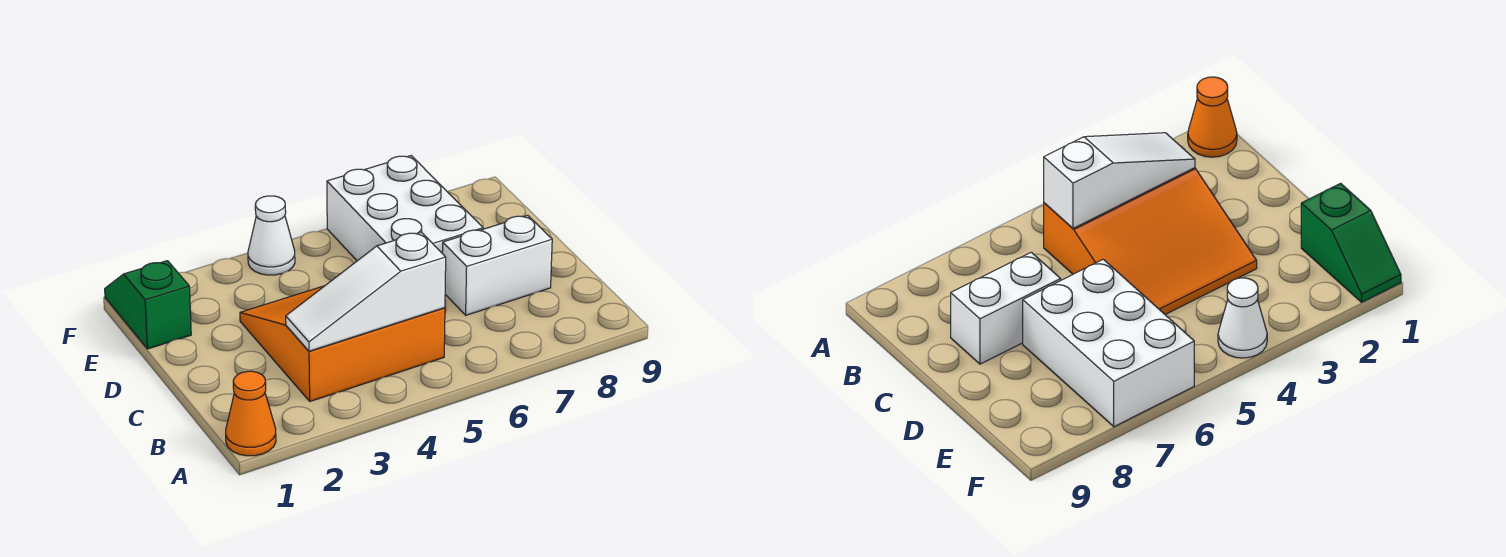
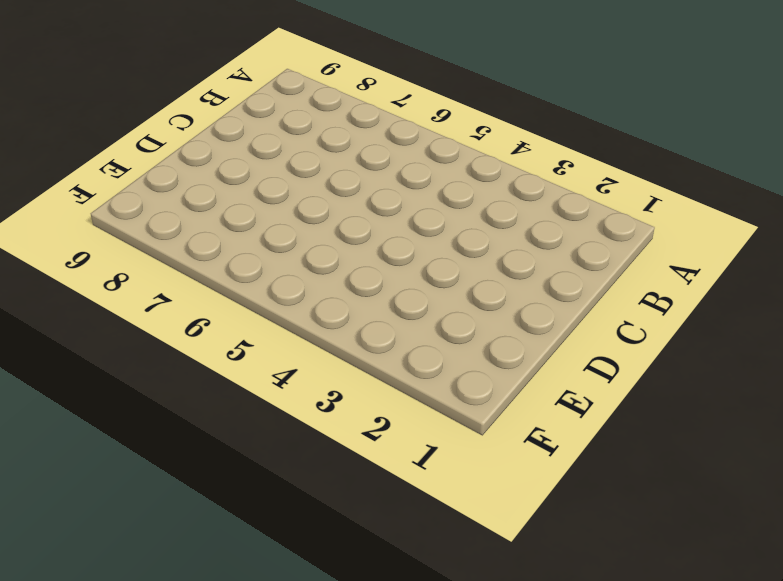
none -> orange cone A1 level 1
none -> orange slope B3:D5 level 1 top B

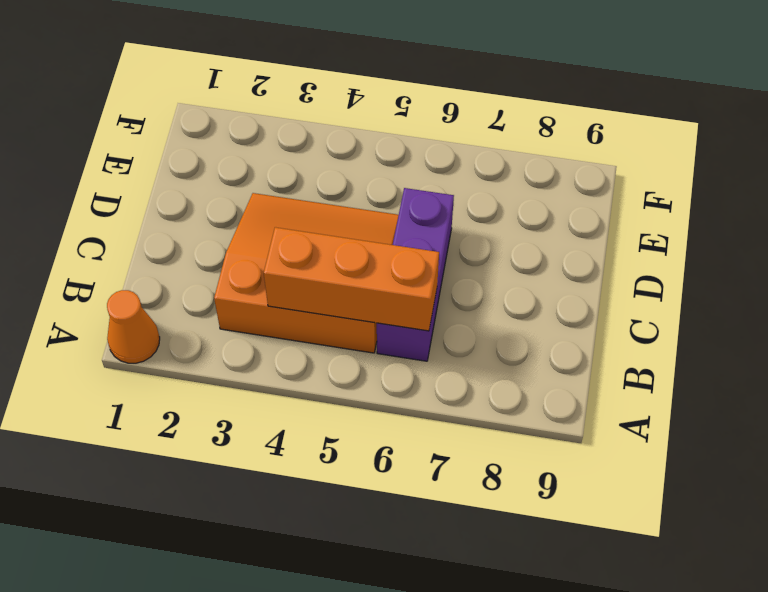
orange brick B4:B6 level 2 -> white slope B3:B5 level 2 top 5
purple brick B6:D6 level 1 -> white brick D6:F7 level 1
none -> white brick C7:C8 level 1
none -> green slope E1:F1 level 1 top E

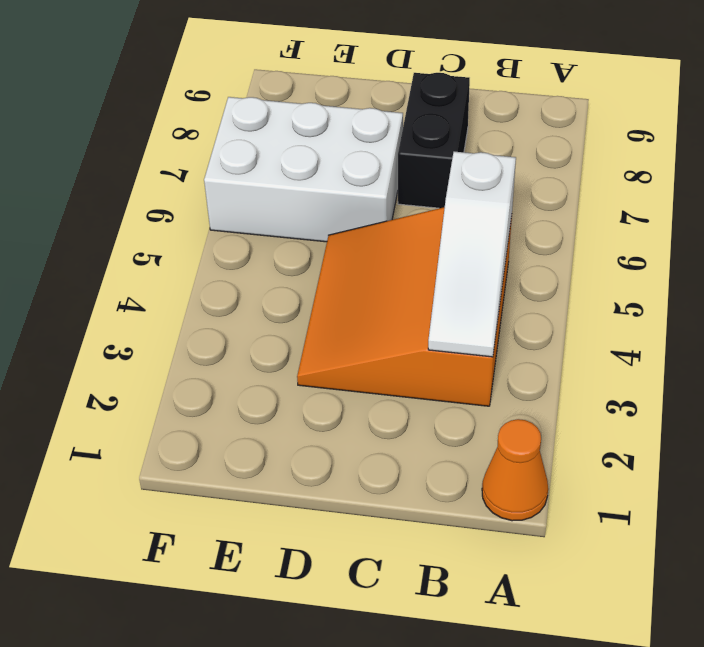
black brick C7:C8 level 1 -> white brick C7:C8 level 1
none -> green slope E1:F1 level 1 top E
none -> white cone F4 level 1

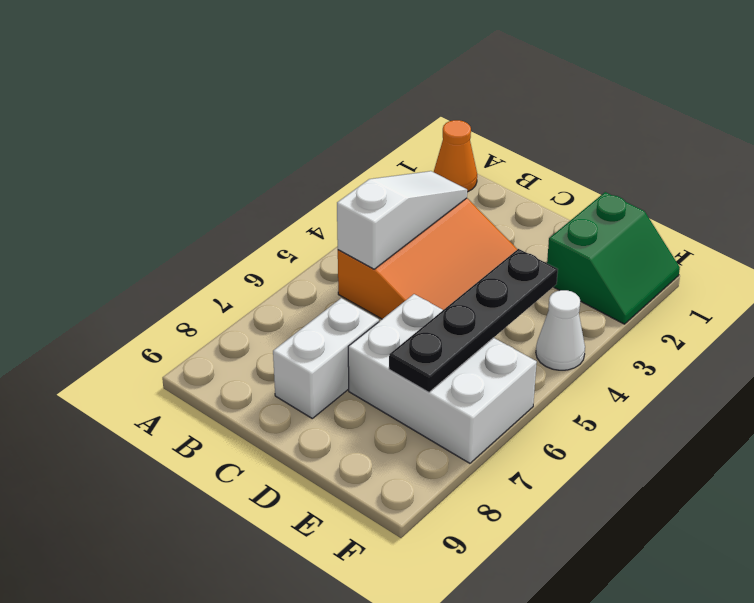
green slope E1:F2 level 1 top E -> green slope E1:F1 level 1 top E
black plate E4:E7 level 2 -> none

